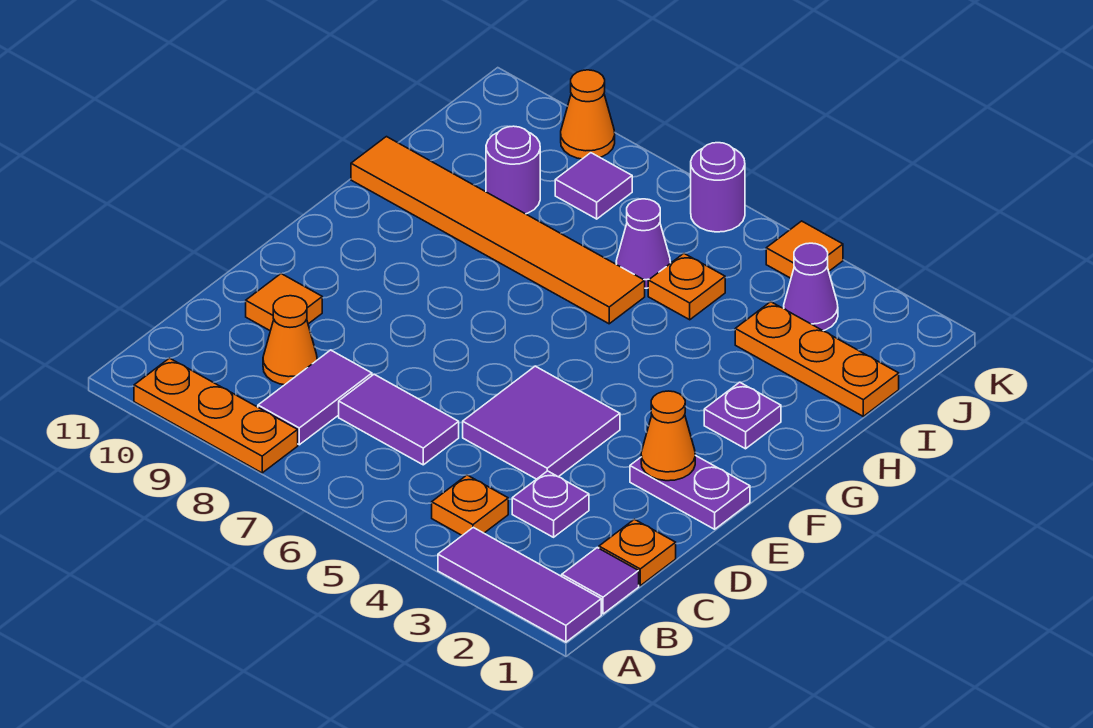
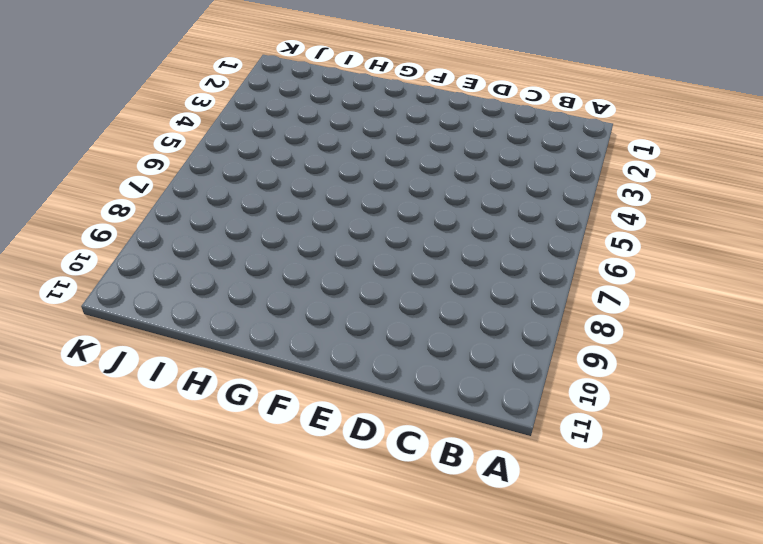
none -> purple tile A1:A3 level 1
none -> orange plate A8:A10 level 1
none -> purple tile B1 level 1

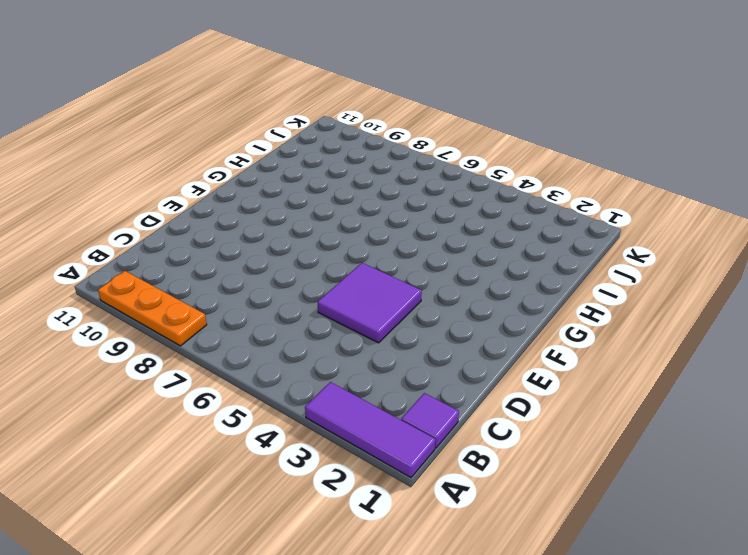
none -> orange plate B4 level 1
none -> purple tile B8:C8 level 1
none -> orange plate C1 level 1

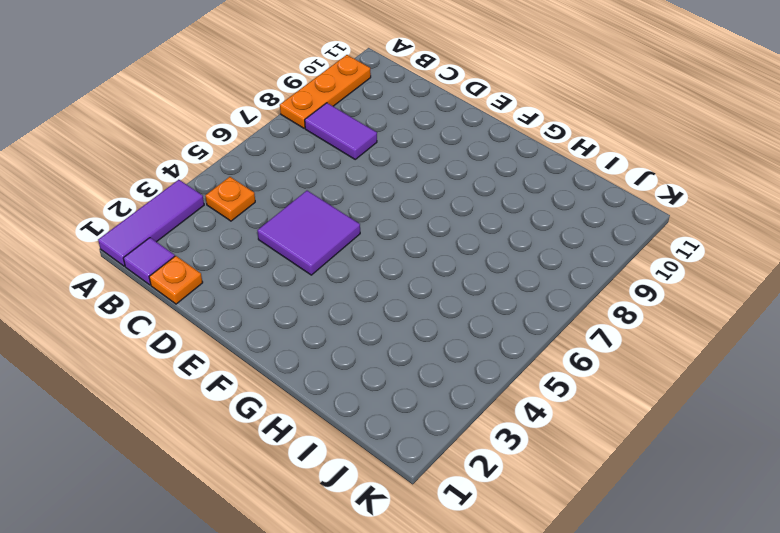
none -> purple plate C3 level 1
none -> purple tile C6:C7 level 1
none -> orange cone C9 level 1

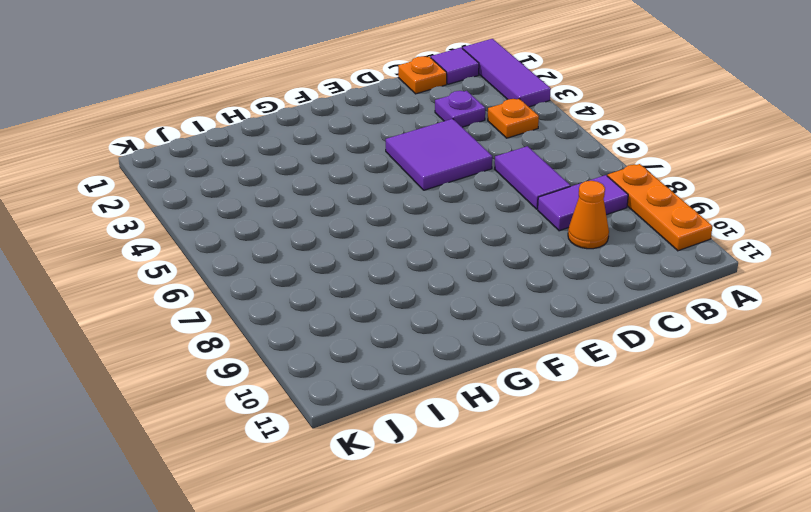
none -> orange tile D10 level 1
none -> purple plate E1:E2 level 1
none -> purple plate G2 level 1

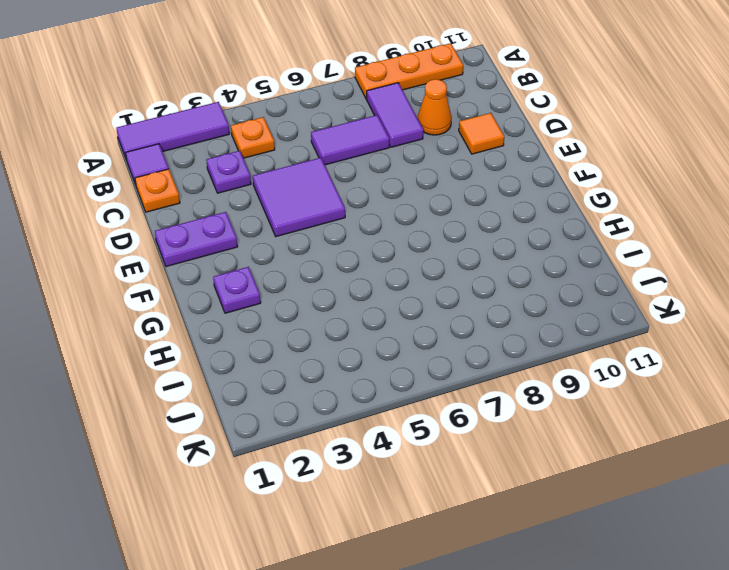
none -> orange tile H6:H11 level 1
none -> orange plate I1:I3 level 1
none -> orange plate I5 level 1

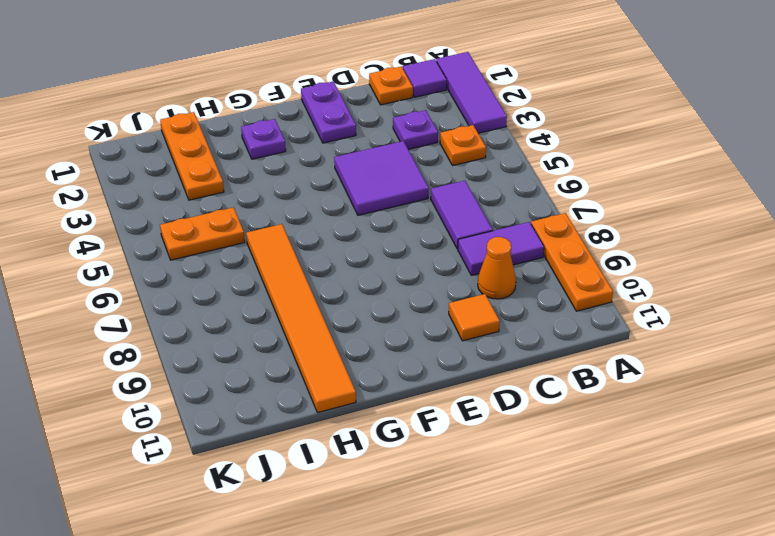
orange plate I5:J5 level 1 -> orange plate I5 level 1
none -> purple cone I6 level 1
none -> purple round brick I9 level 1
none -> purple cone J3 level 1

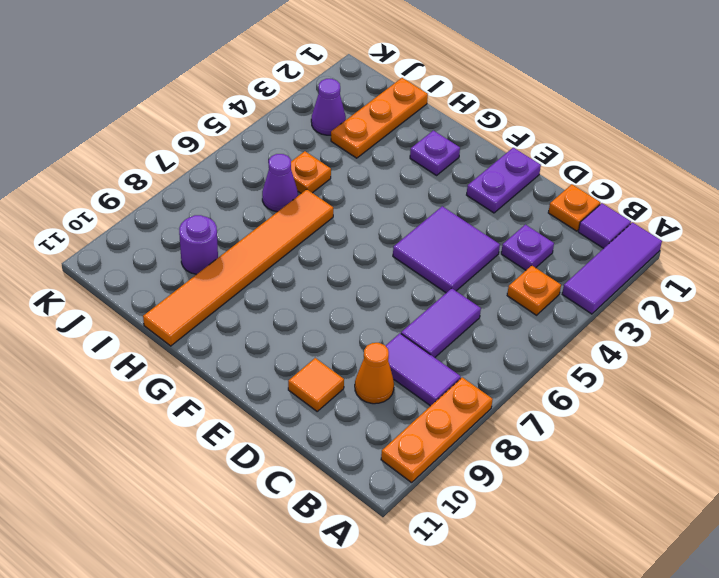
none -> purple tile J8 level 1
none -> orange tile K4 level 1
none -> purple round brick K6 level 1

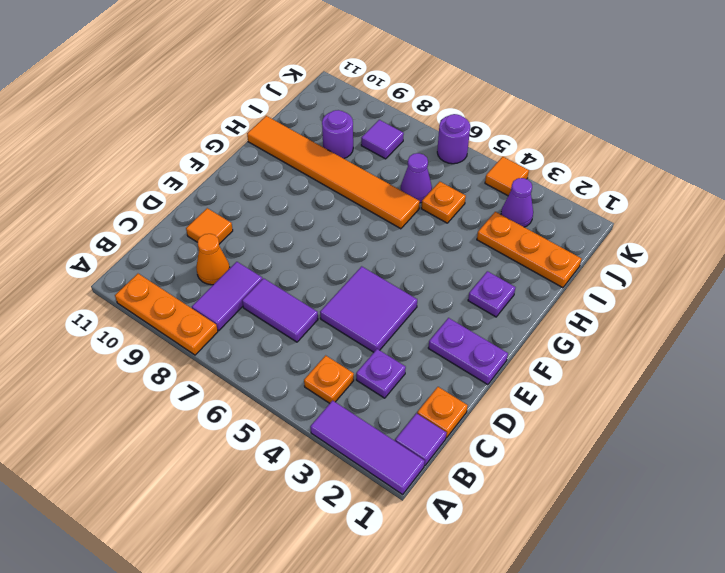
none -> orange cone K9 level 1
none -> orange cone E2 level 2

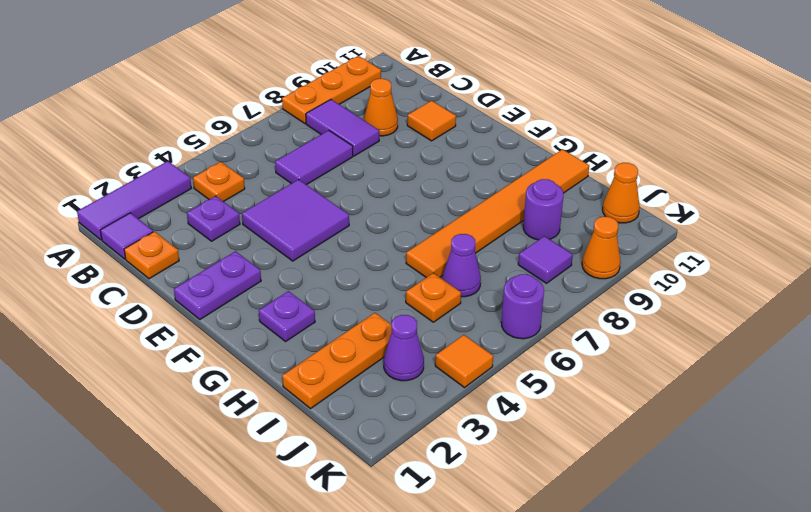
orange cone J11 level 1 -> orange cone E2 level 2

